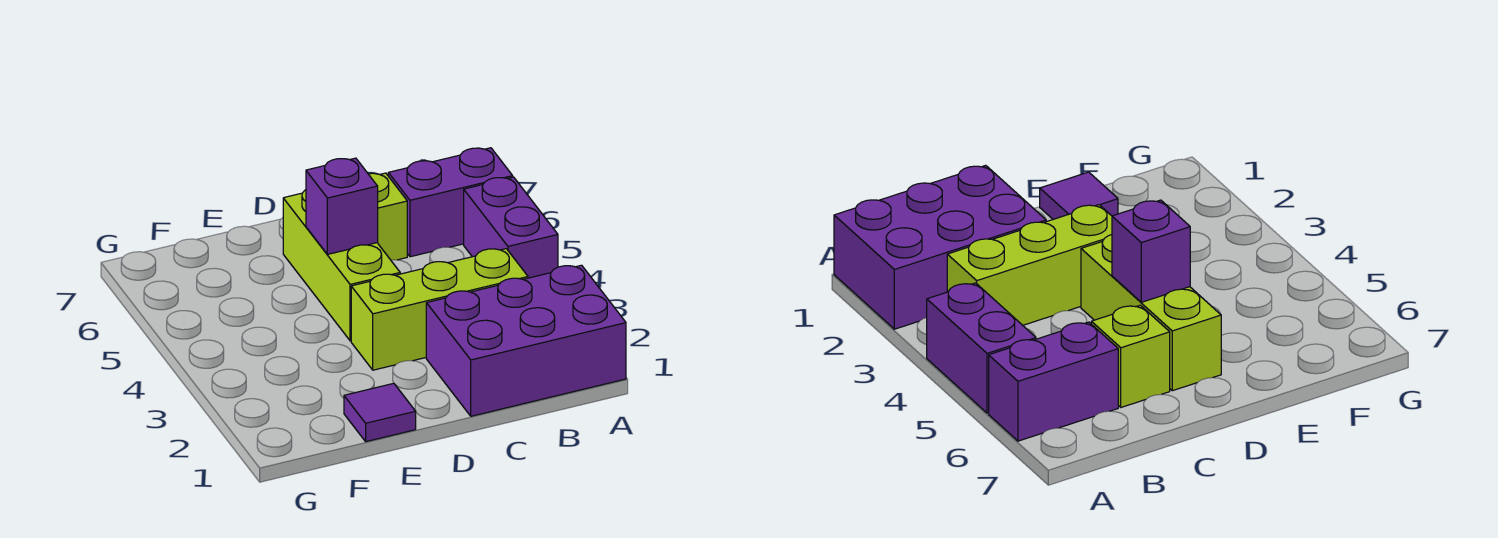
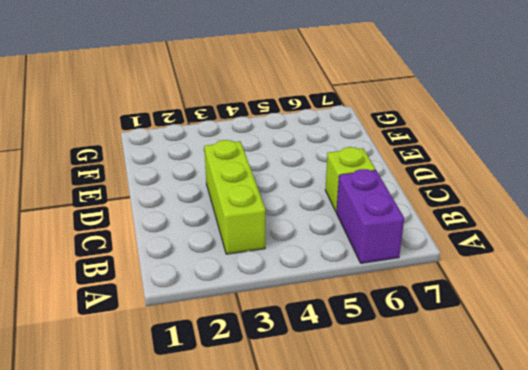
none -> purple brick A1:C2 level 1
none -> purple brick A4:A5 level 1

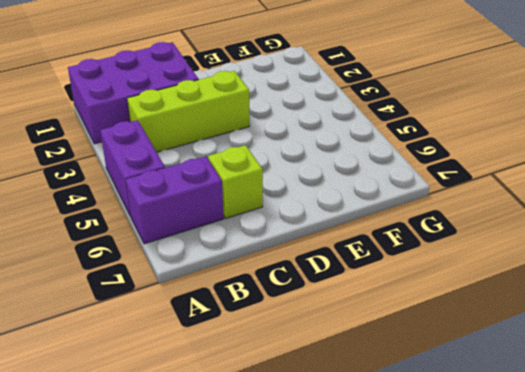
none -> lime brick D4:D6 level 1
none -> purple tile E1 level 1

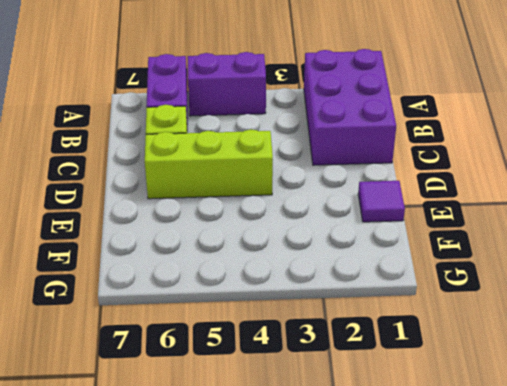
none -> lime brick B3:D3 level 1
none -> purple brick D5 level 2

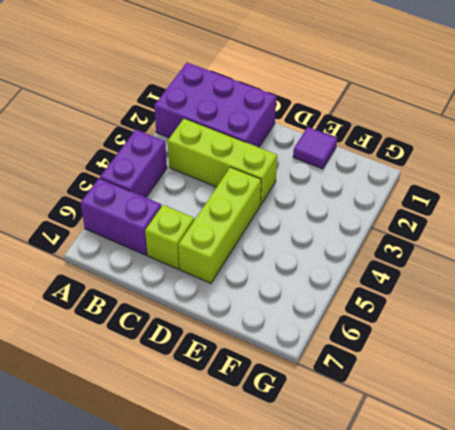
none -> purple brick D5 level 2

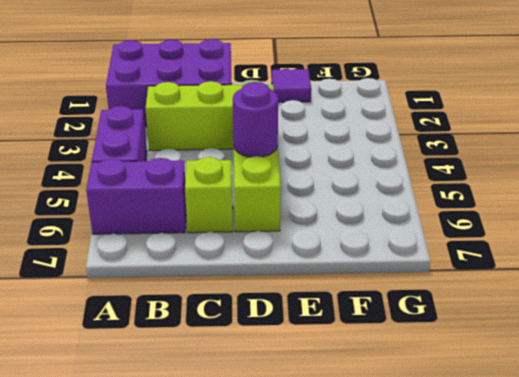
purple round brick D5 level 2 -> purple brick D5 level 2

